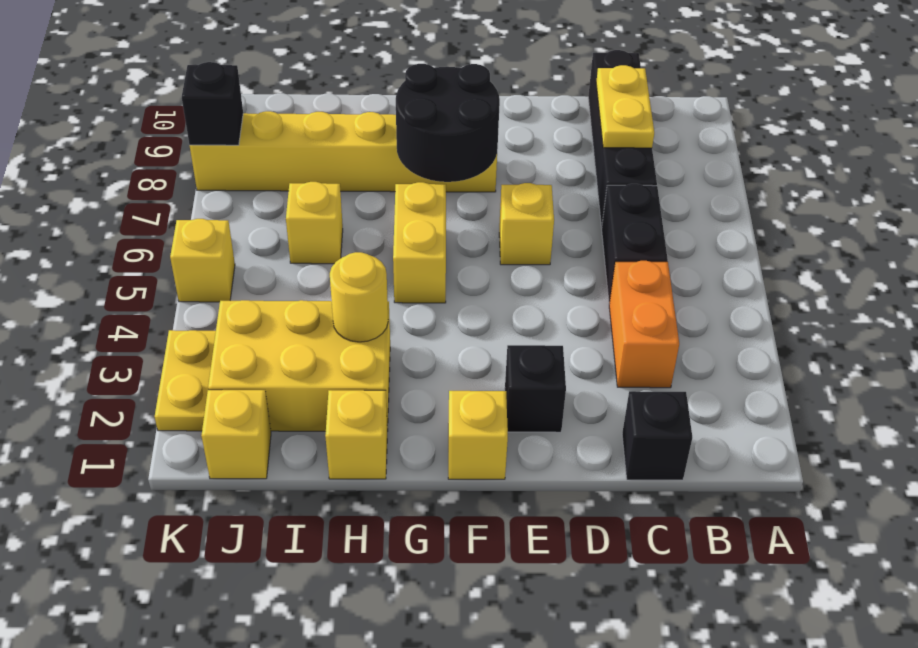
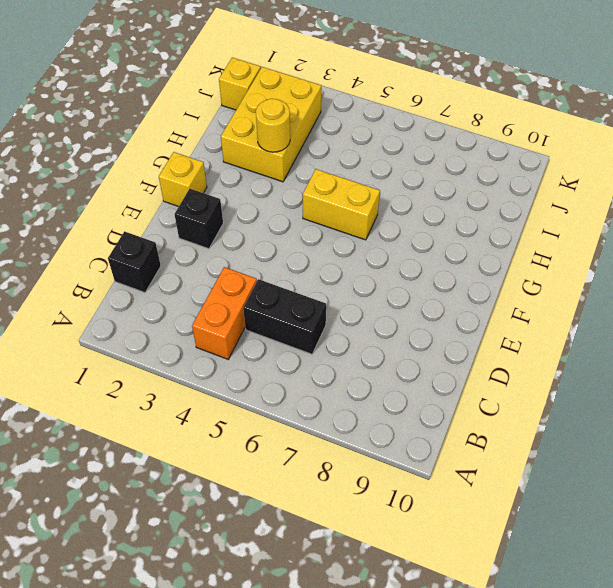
orange brick B4:C4 level 1 -> orange brick C3:C4 level 1
none -> black brick C7:C10 level 1
none -> yellow brick E6 level 1
none -> yellow brick F8:K8 level 1

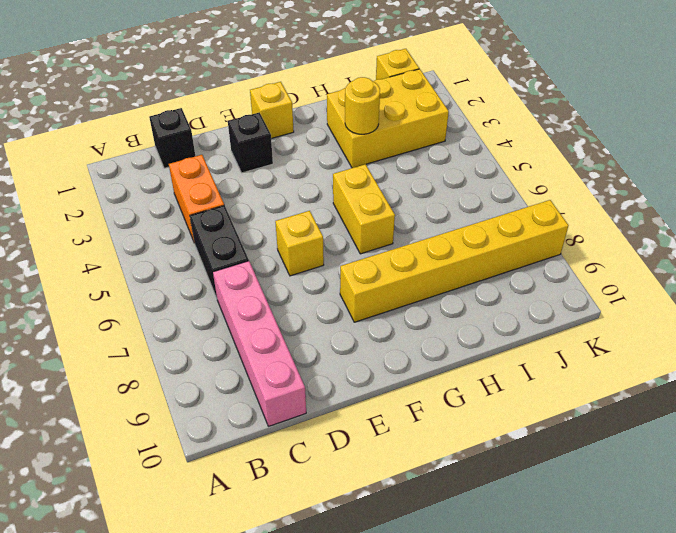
pink brick C7:C10 level 1 -> black brick C7:C10 level 1
none -> yellow brick H1 level 1
none -> yellow brick I6 level 1
none -> yellow plate K2:K3 level 1

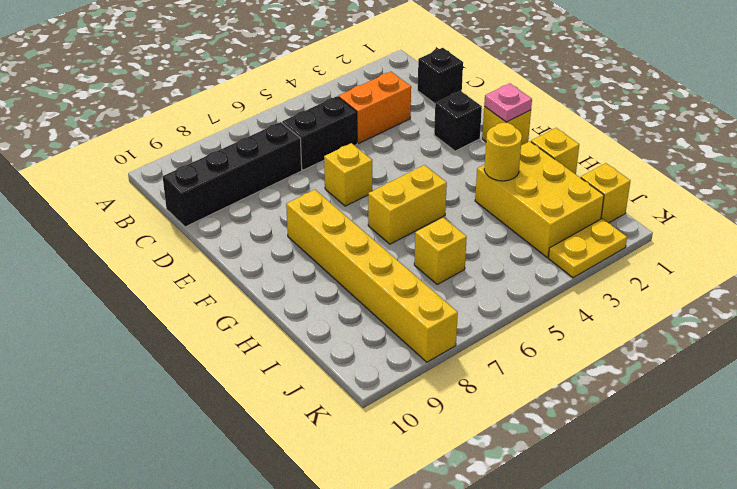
pink plate F1 level 2 -> none
none -> yellow brick K5 level 1
none -> yellow plate C8:C9 level 2
none -> black round brick F7:G8 level 2

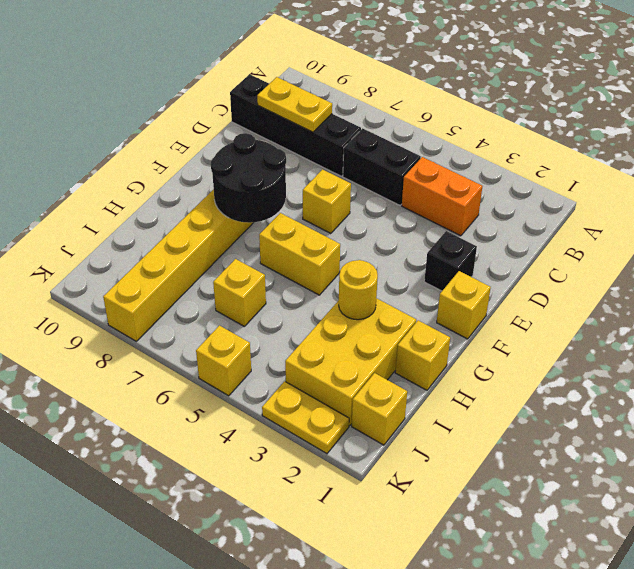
none -> black brick C1 level 1
none -> black brick K8 level 2

